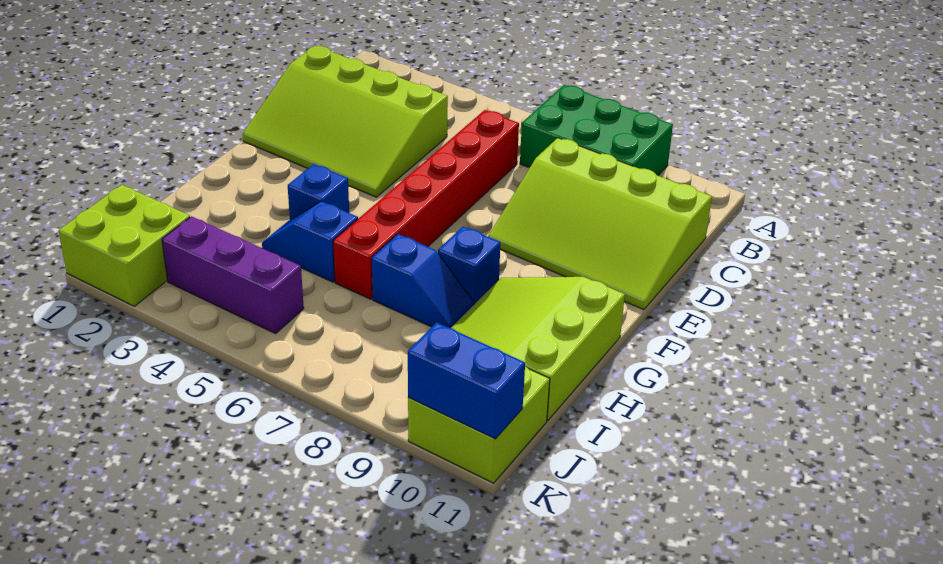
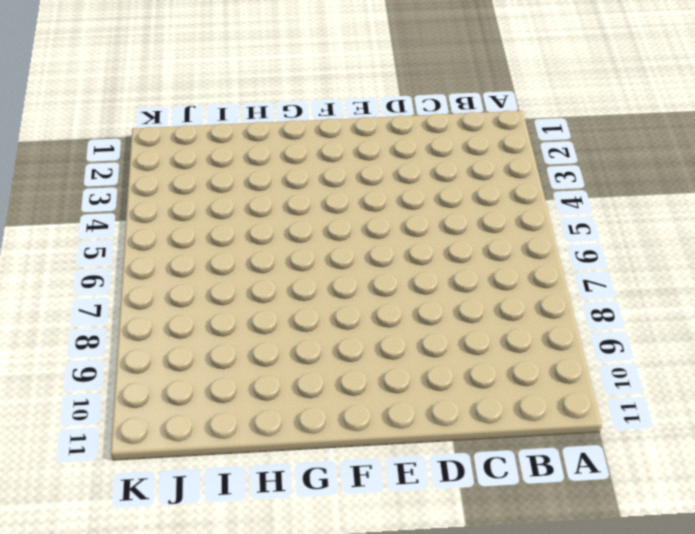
none -> green brick A7:B9 level 1
none -> lime slope C1:E4 level 1 top C
none -> red brick C6:H6 level 1

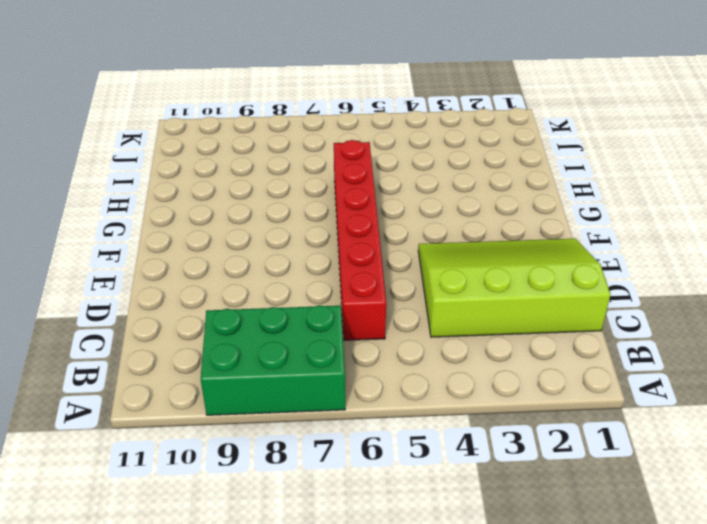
none -> lime slope C8:E11 level 1 top C
none -> blue brick G4 level 1
none -> blue brick G8 level 1

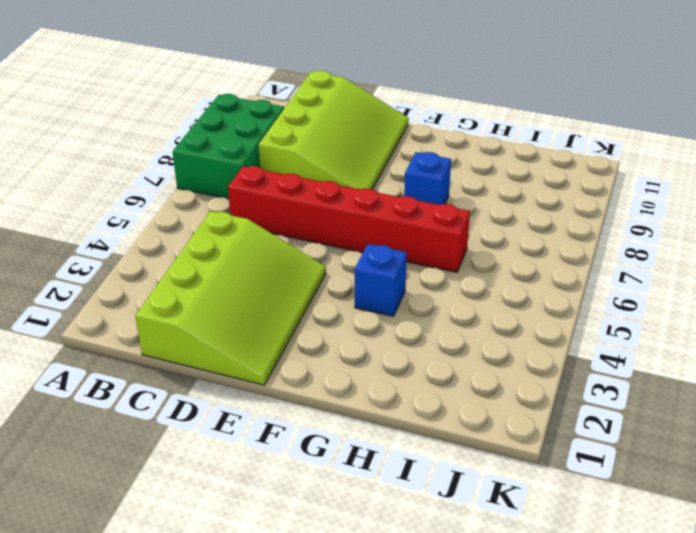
none -> lime slope G9:I11 level 1 top 11
none -> blue slope H4:H5 level 1 top 5
none -> blue slope H7:H8 level 1 top 7

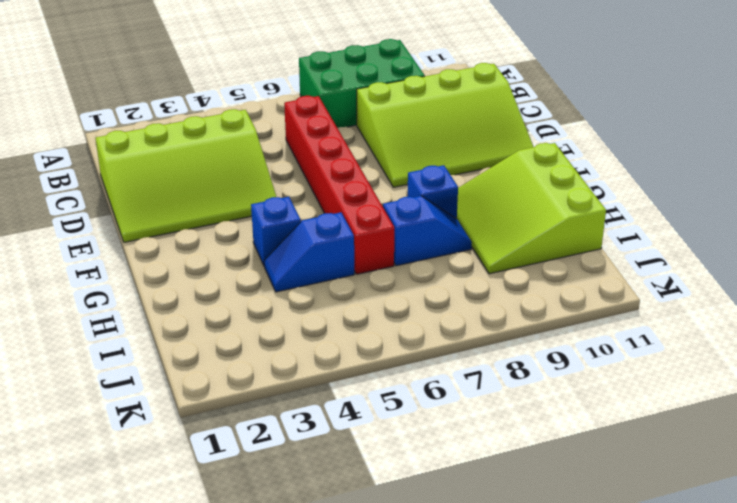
none -> lime brick J1:K2 level 1
none -> purple brick J3:J5 level 1
none -> lime brick J10:K11 level 1

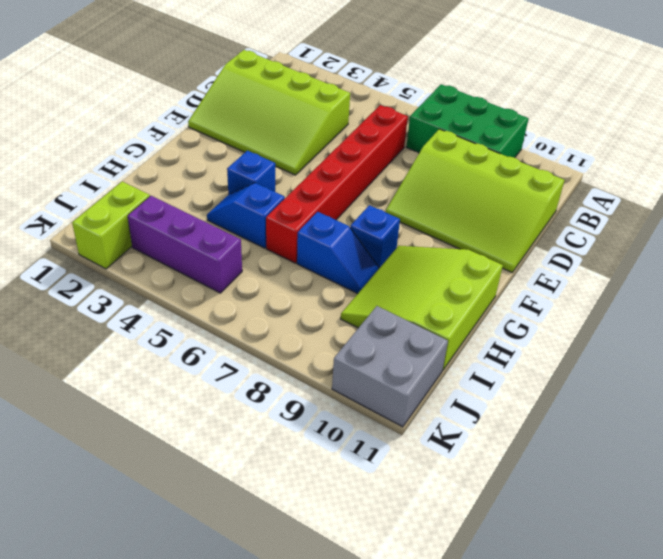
lime brick J2:K2 level 1 -> lime brick J1:K2 level 1
grey brick J10:K11 level 1 -> lime brick J10:K11 level 1
none -> blue brick K10:K11 level 2

